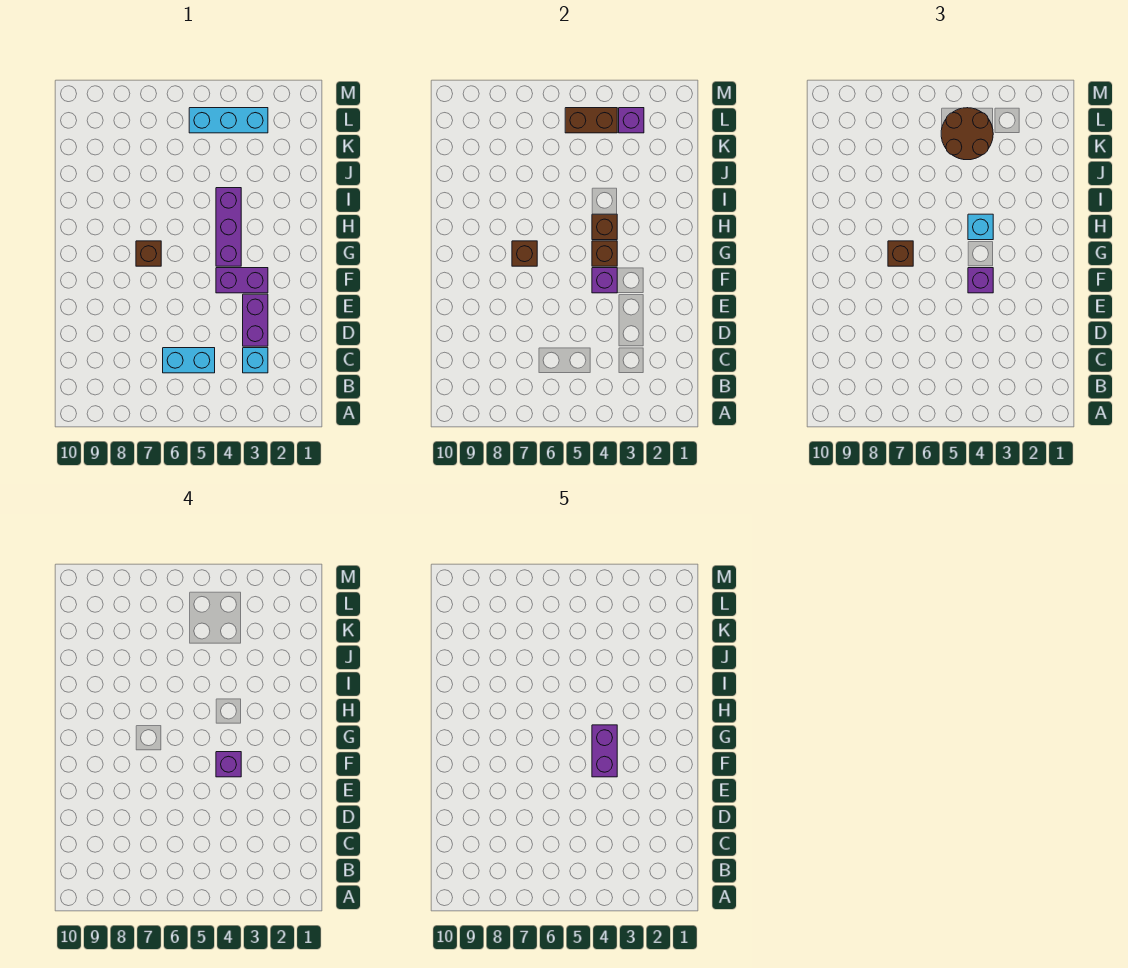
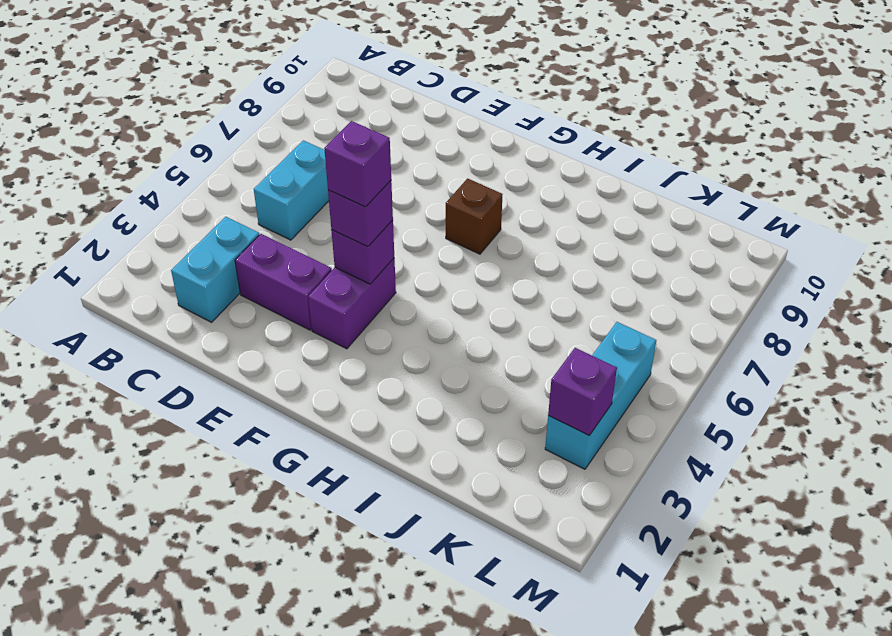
cyan brick C2:C3 level 1 -> cyan brick C3 level 1
none -> purple brick G4:I4 level 1
none -> brown brick G4 level 2
none -> brown brick G7 level 2

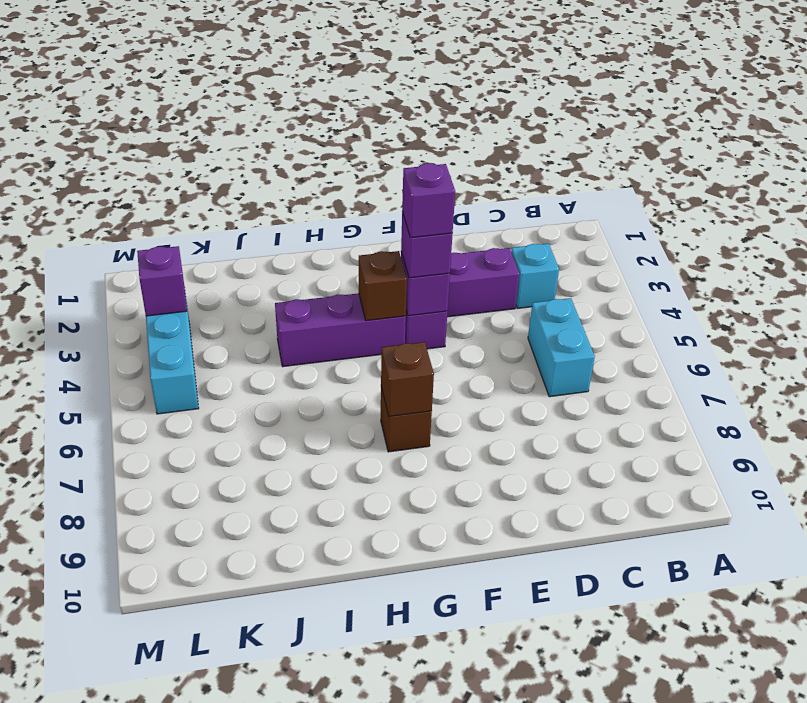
none -> brown brick H4 level 2
none -> brown brick L4:L5 level 2
none -> brown brick G7 level 3

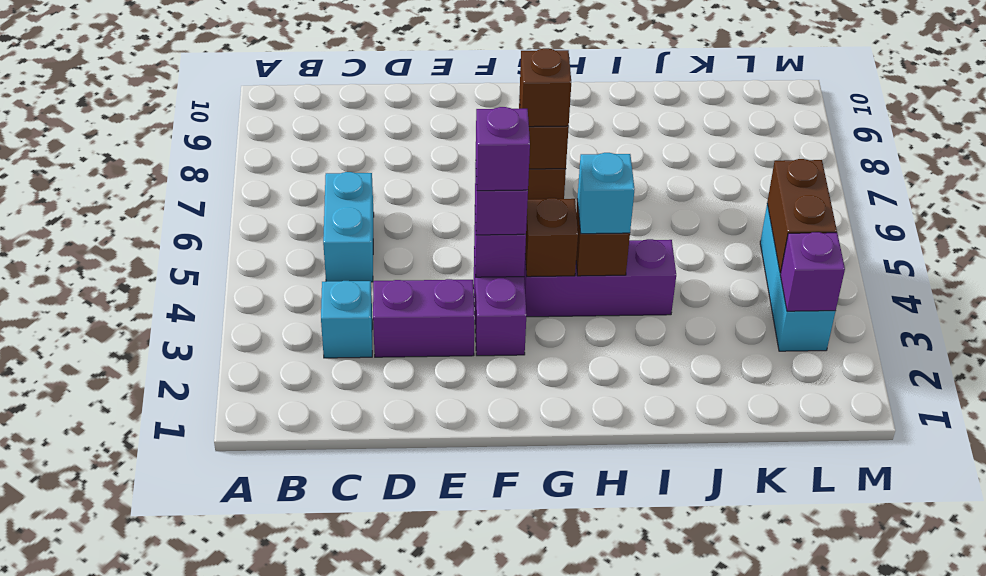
none -> brown round brick K4:L5 level 3
none -> purple brick F4:G4 level 5

